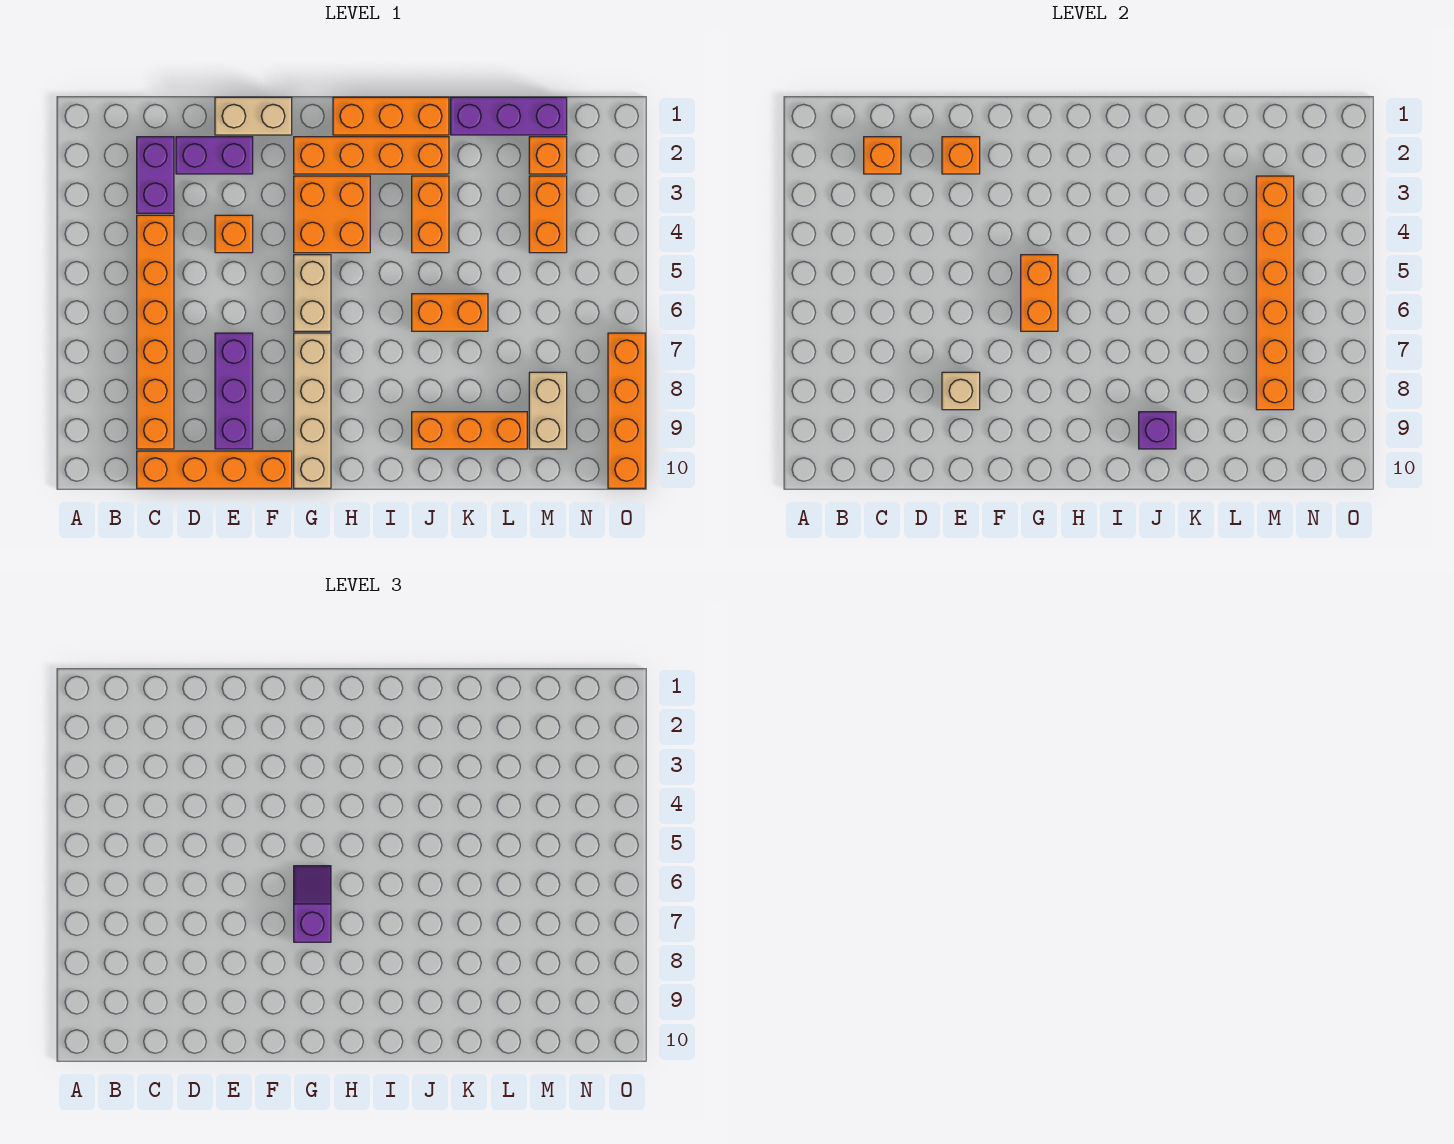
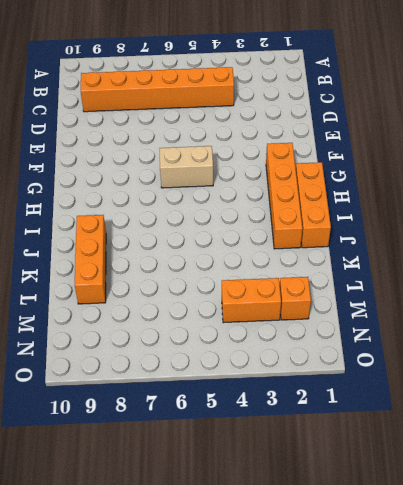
none -> purple brick C2:C3 level 1
none -> orange brick C10:F10 level 1
none -> purple brick D2:E2 level 1

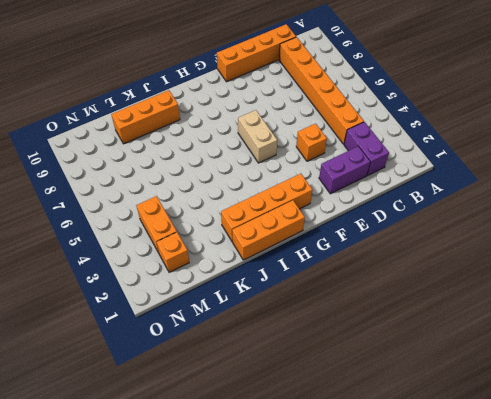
none -> tan brick E1:F1 level 1
none -> purple brick E7:E9 level 1
none -> orange brick G3:H4 level 1

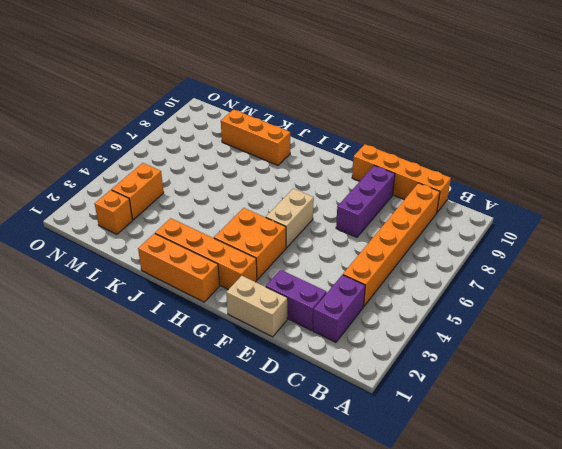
none -> orange brick E4 level 1
none -> tan brick G7:G10 level 1
none -> orange brick J3:J4 level 1

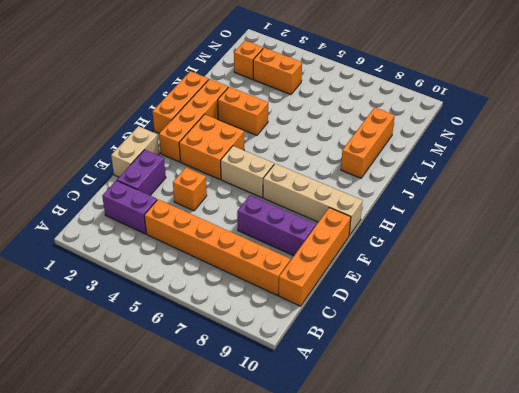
none -> orange brick J6:K6 level 1
none -> purple brick K1:M1 level 1
none -> tan brick M8:M9 level 1

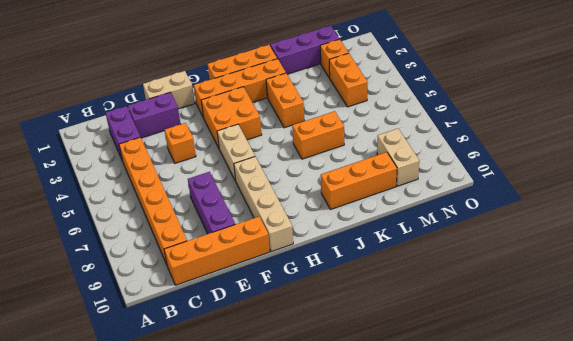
none -> orange brick O7:O10 level 1
none -> orange brick C2 level 2
none -> orange brick E2 level 2

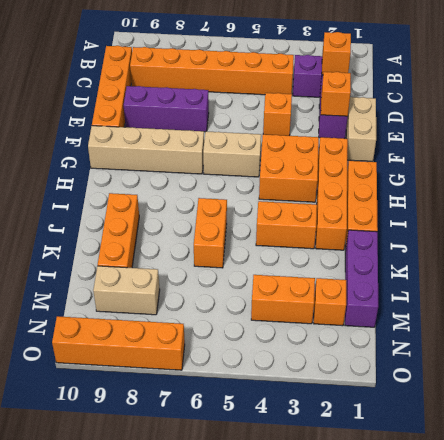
none -> tan brick E8 level 2
none -> orange brick G5:G6 level 2
none -> purple brick J9 level 2

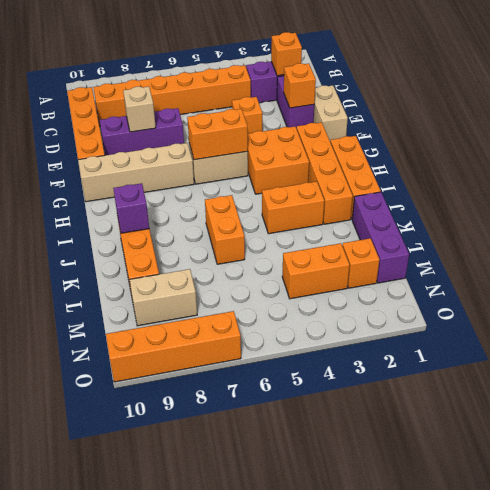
none -> orange brick M3:M8 level 2
none -> purple slope G6:G7 level 3 top 7

